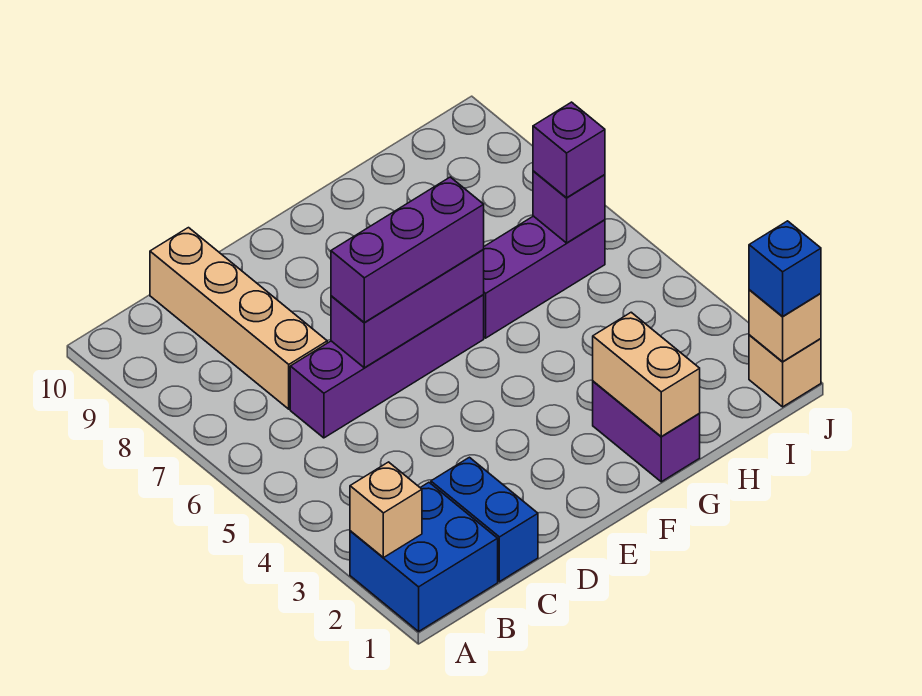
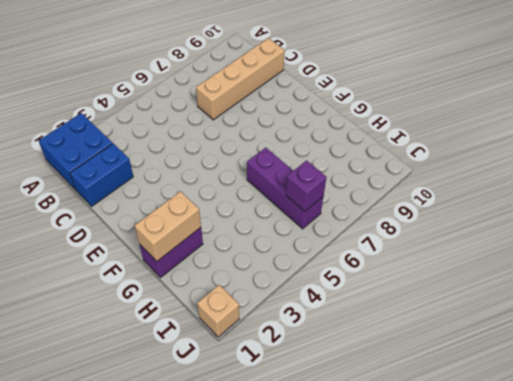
none -> purple brick C6:F6 level 1
none -> tan brick A2 level 2
none -> purple brick D6:F6 level 2

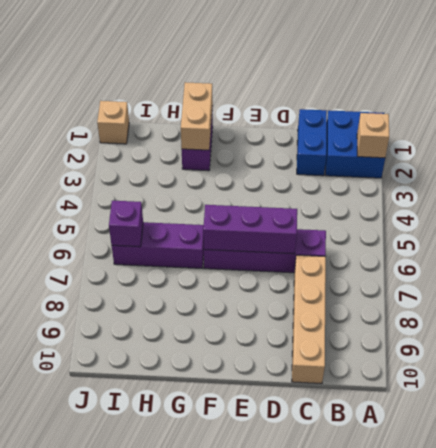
none -> tan brick J1 level 2
none -> purple brick D6:F6 level 3
none -> purple brick I6 level 3

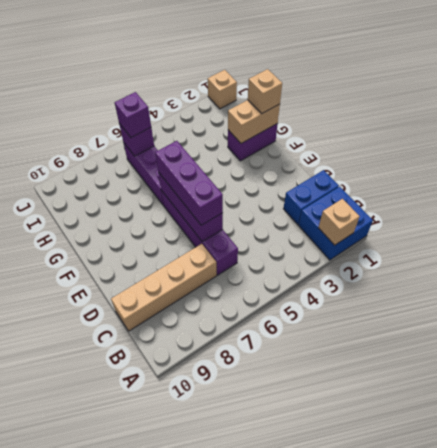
tan brick G1 level 3 -> tan brick J1 level 2
none -> blue brick J1 level 3

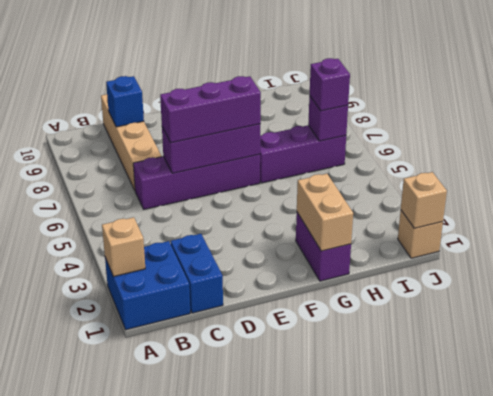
blue brick C9 level 2 -> blue brick J1 level 3

